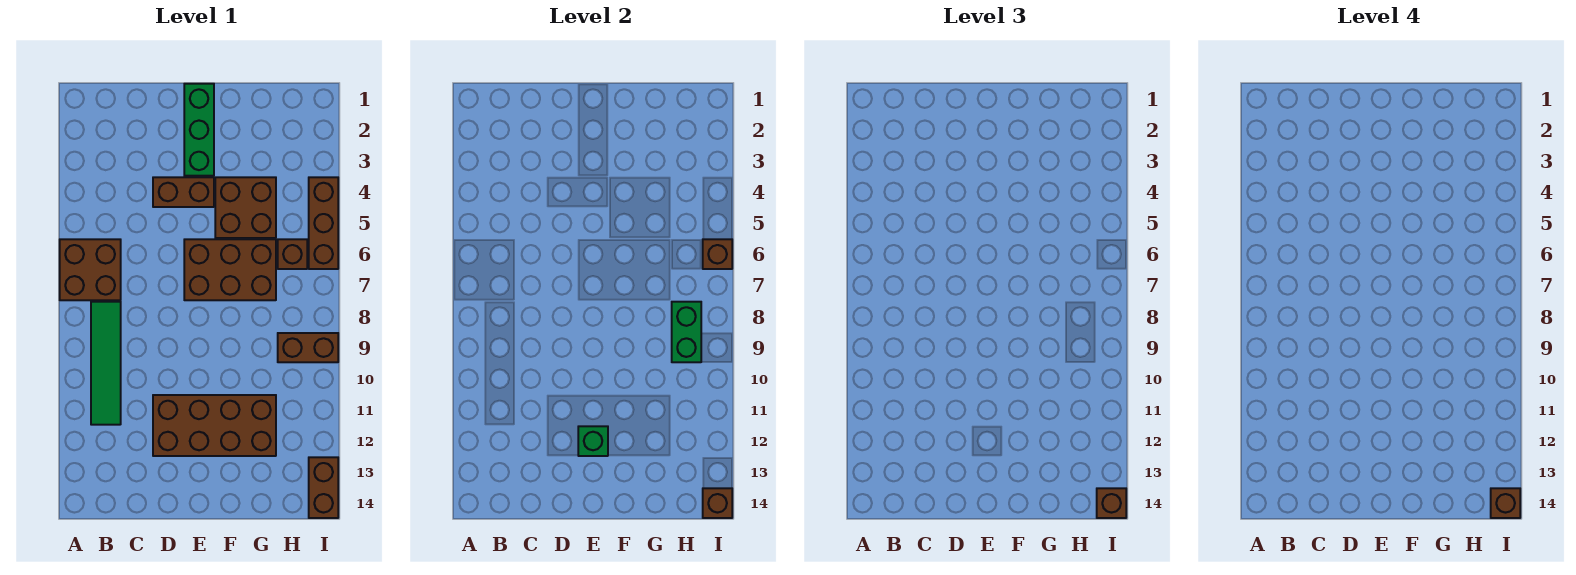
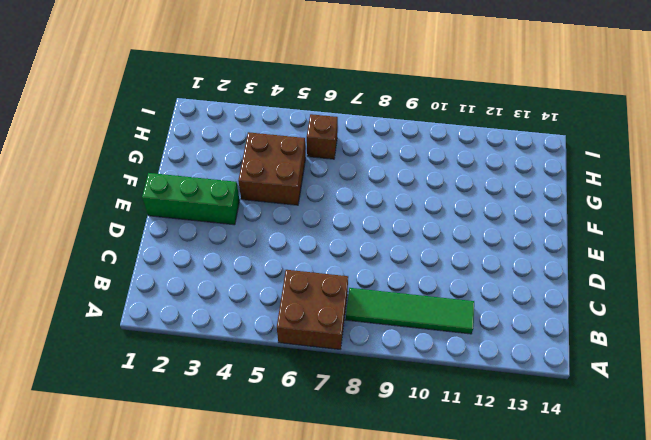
none -> brown brick D4:E4 level 1
none -> brown brick D11:G12 level 1
none -> brown brick E6:G7 level 1

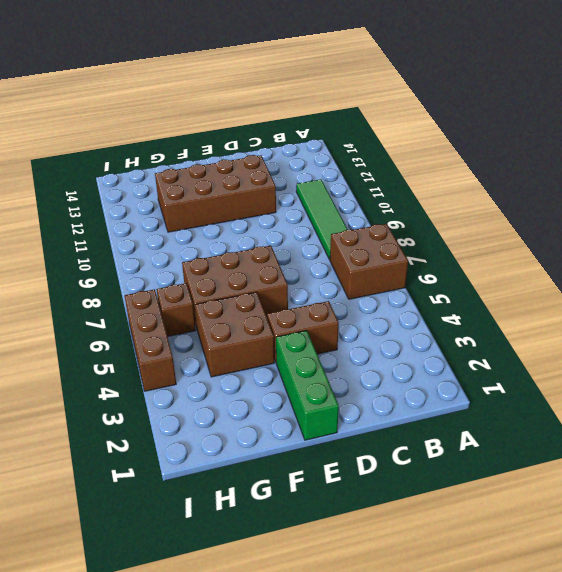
none -> brown brick H9:I9 level 1
none -> brown brick I13:I14 level 1
none -> green brick E12 level 2

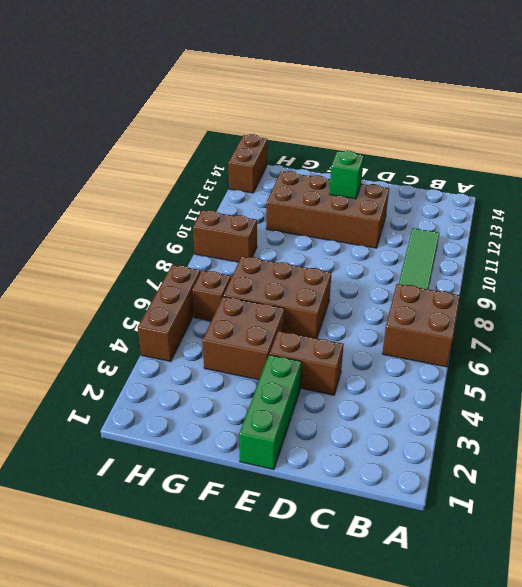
none -> green brick H8:H9 level 2
none -> brown brick I6 level 2
none -> brown brick I14 level 2

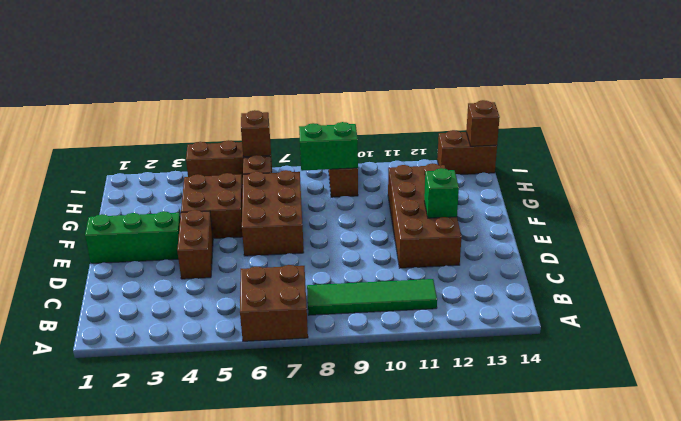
none -> brown brick I14 level 3
none -> brown brick I14 level 4

